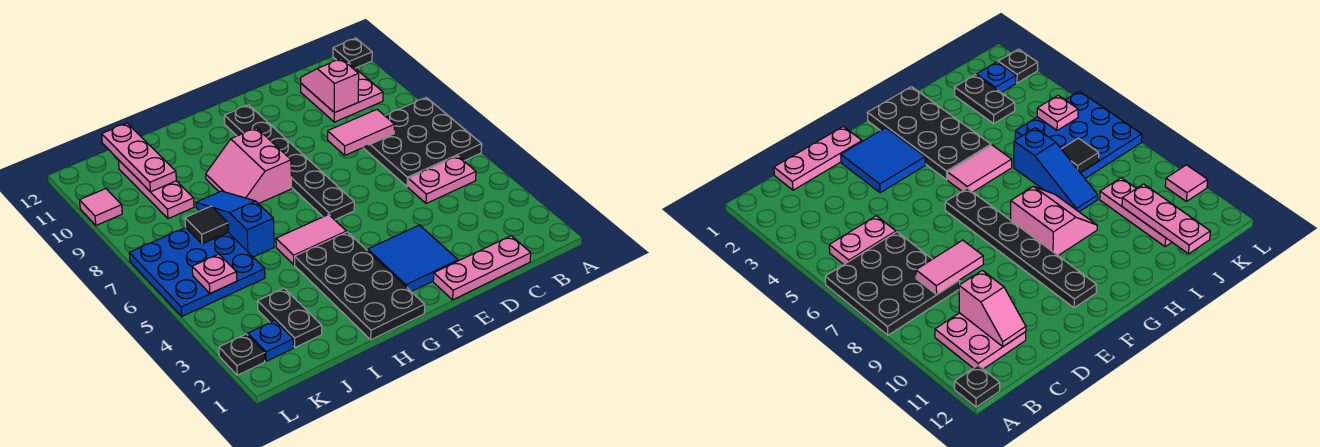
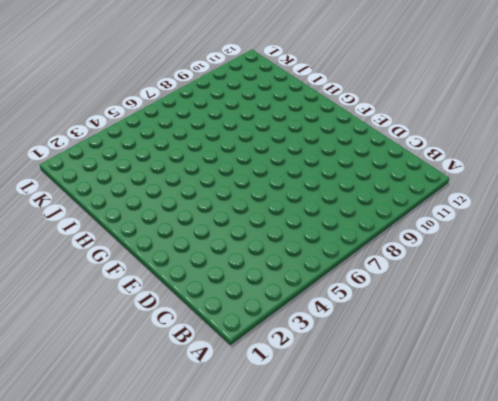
none -> black plate A6:C8 level 1
none -> black plate A12 level 1
none -> pink plate B5:C5 level 1

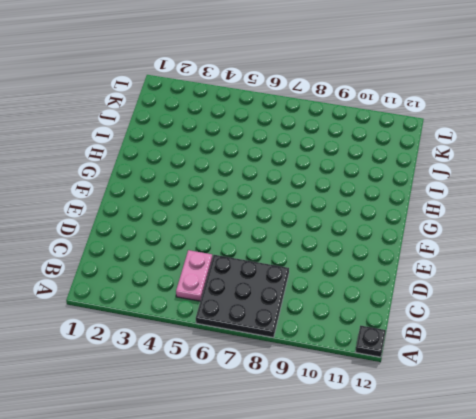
none -> pink plate B10:C11 level 1
none -> pink plate C1:E1 level 1
none -> blue tile E2:F3 level 1

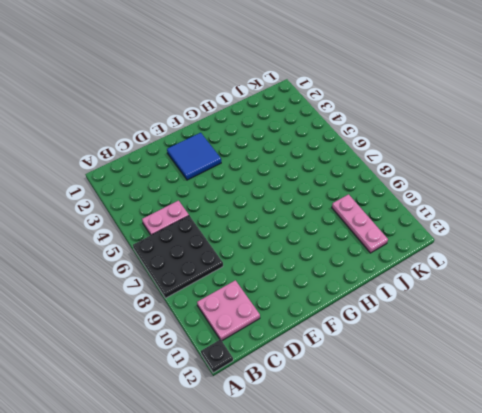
none -> pink plate C1:E1 level 1
none -> black plate F6:F11 level 1
none -> black plate G1:H4 level 1

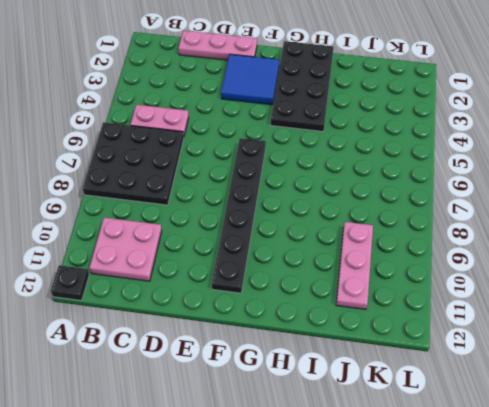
none -> pink tile G5:H5 level 1
none -> pink slope G8:H9 level 1 top G
none -> blue slope I6:I8 level 1 top 6

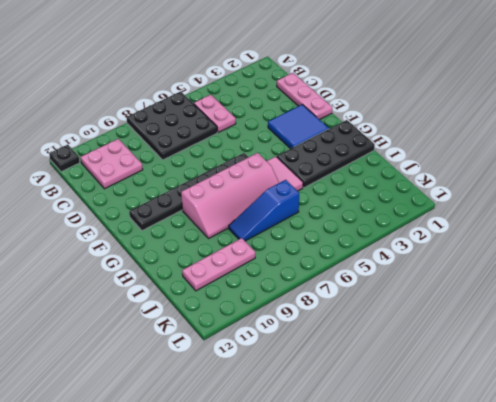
pink slope G6:H9 level 1 top G -> pink slope G8:H9 level 1 top G
none -> black plate J2:J3 level 1
none -> blue plate J5:L7 level 1
none -> blue plate K2 level 1

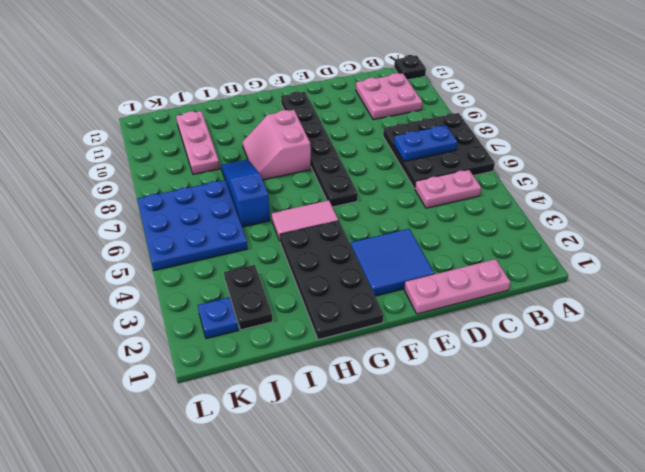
blue plate B7:C7 level 2 -> none
none -> black plate L2 level 1
none -> pink tile L10 level 1
none -> pink tile C8:D8 level 2

